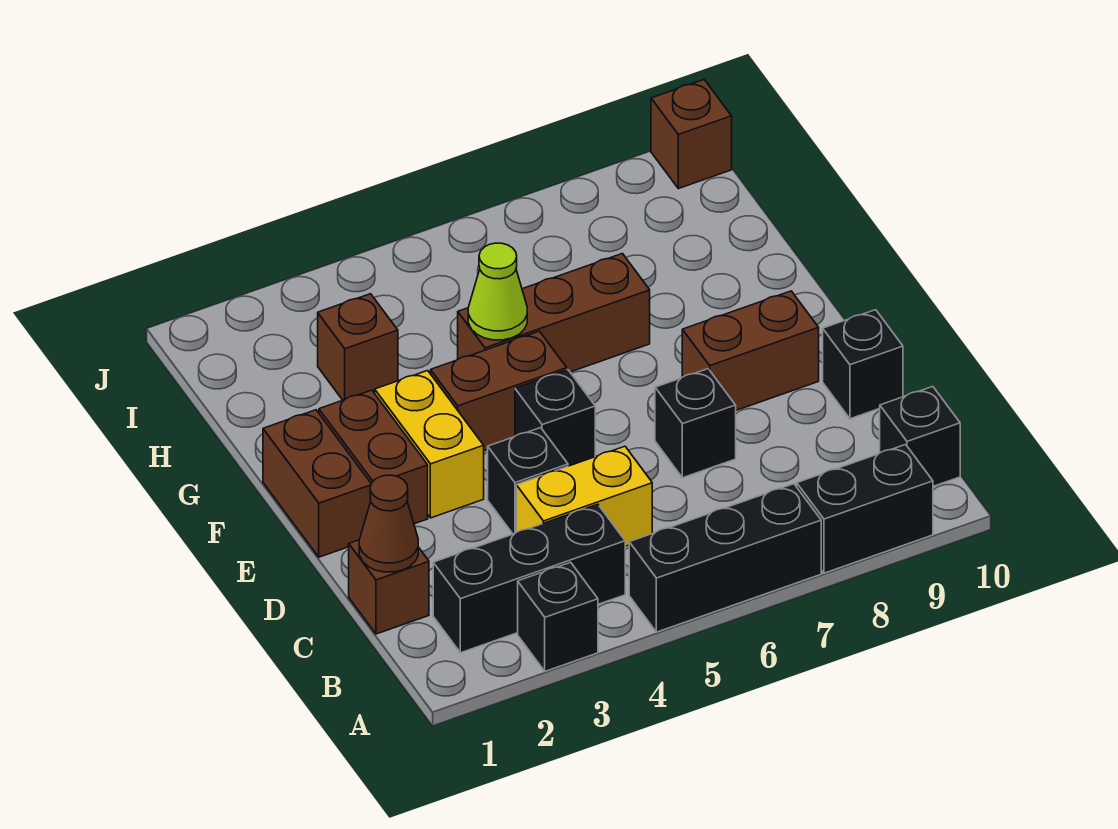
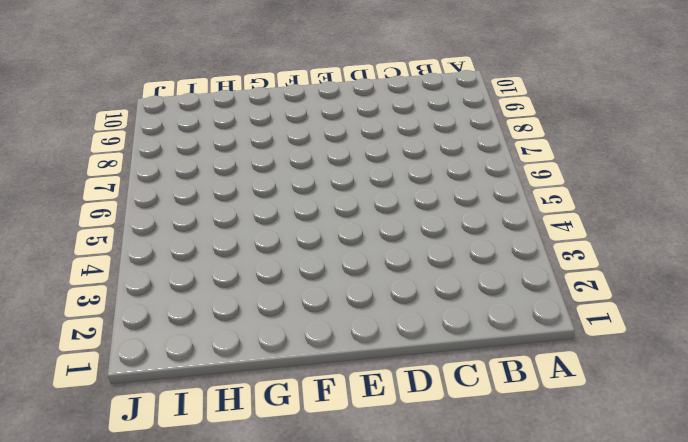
none -> black brick A3 level 1
none -> black brick A5:A7 level 1
none -> black brick A8:A9 level 1

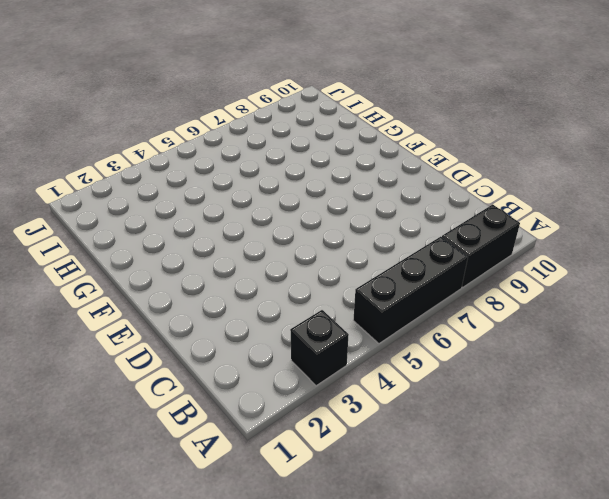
none -> black brick B2:B4 level 1
none -> black brick B10 level 1
none -> brown brick C1 level 1

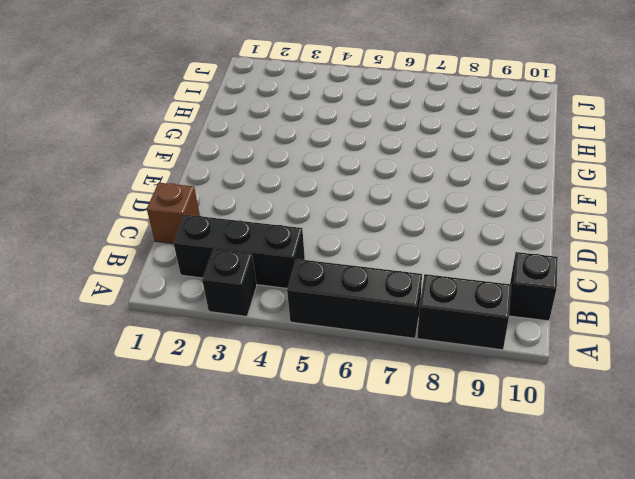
none -> yellow brick C4:C5 level 1
none -> black brick D4 level 1
none -> black brick D7 level 1

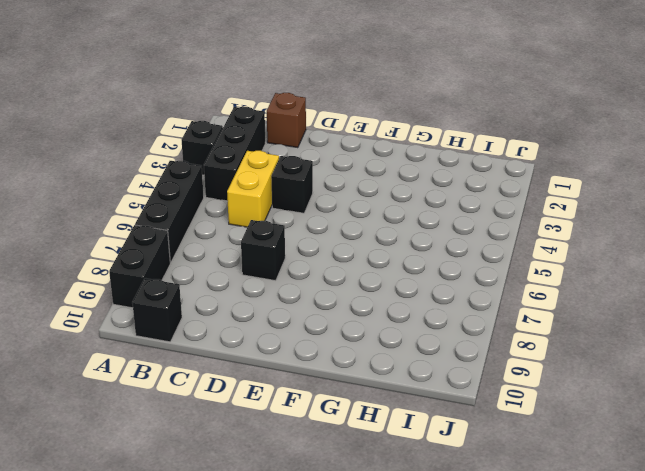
none -> black brick D10 level 1
none -> brown brick E1:F1 level 1
none -> brown brick E2:F2 level 1

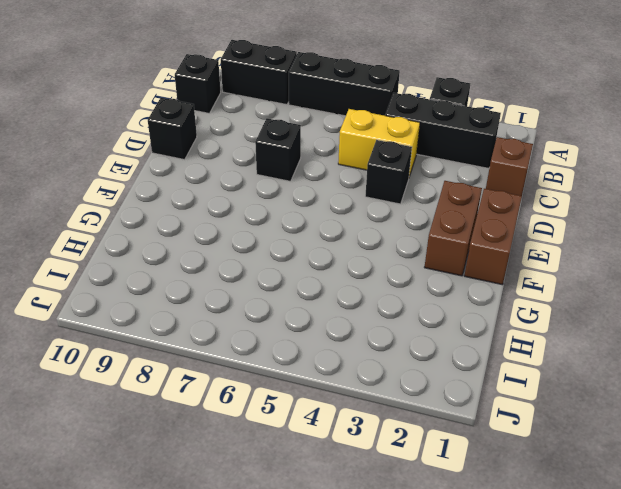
none -> yellow brick E3:F3 level 1
none -> black brick E5 level 1
none -> brown brick E8:E9 level 1

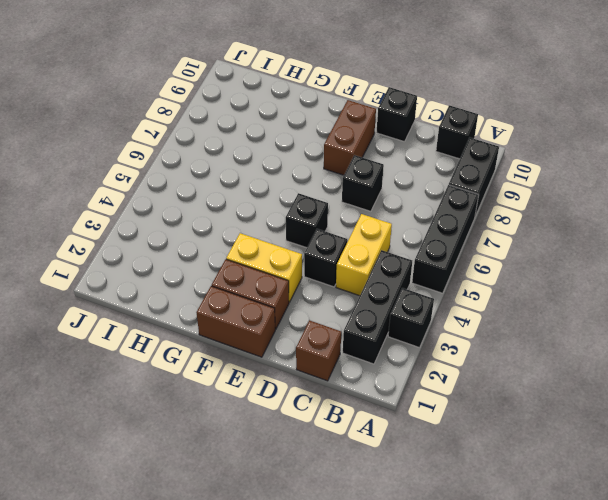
none -> brown brick F4:F5 level 1
none -> brown brick G5:G7 level 1
none -> brown brick H3 level 1

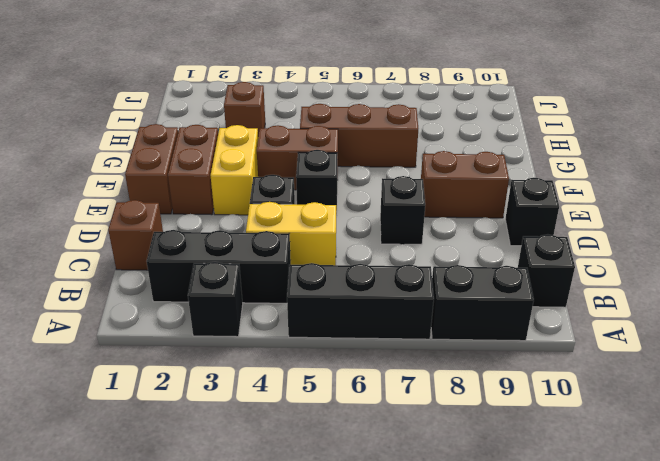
none -> brown brick J10 level 1
none -> brown cone C1 level 2
none -> lime cone G5 level 2

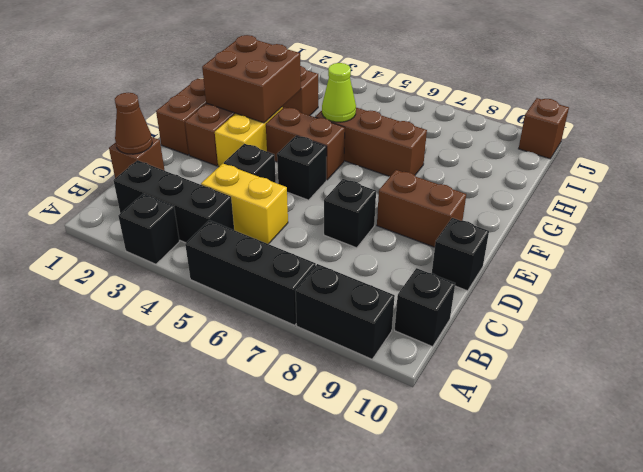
brown brick F2:G3 level 2 -> none

